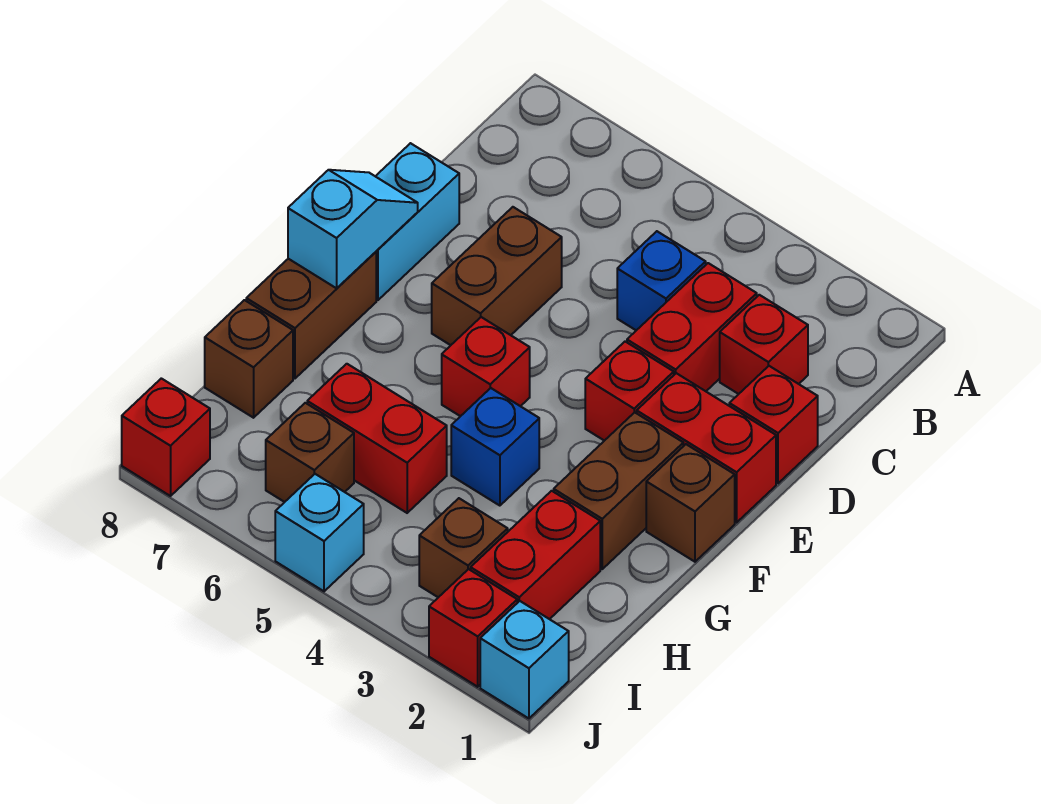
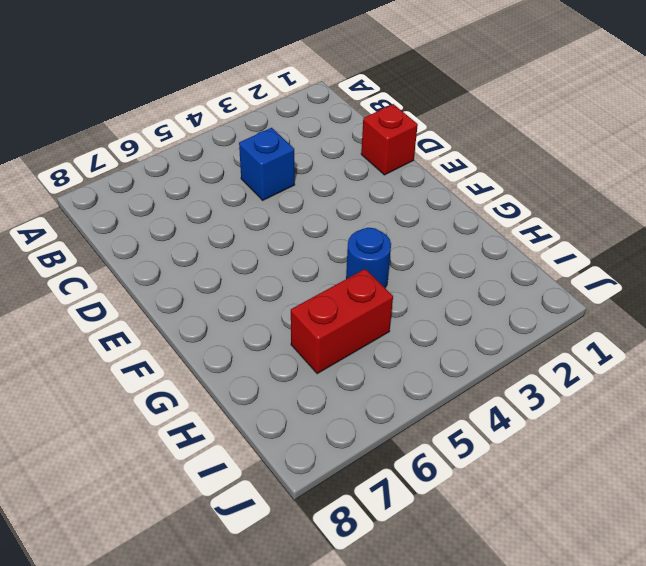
blue round brick G4 level 1 -> blue brick G4 level 1
none -> red brick C2 level 1
none -> red brick C3:D3 level 1
none -> brown brick D6:E6 level 1

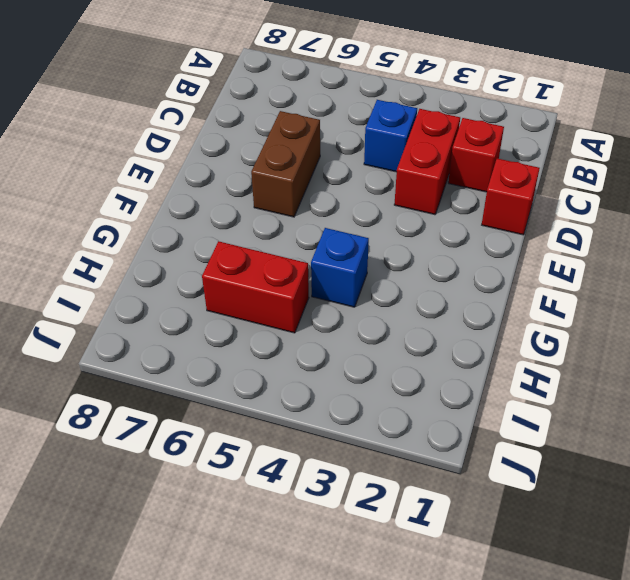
none -> cyan brick D8:E8 level 1
none -> red brick E1:E2 level 1
none -> red brick E3 level 1

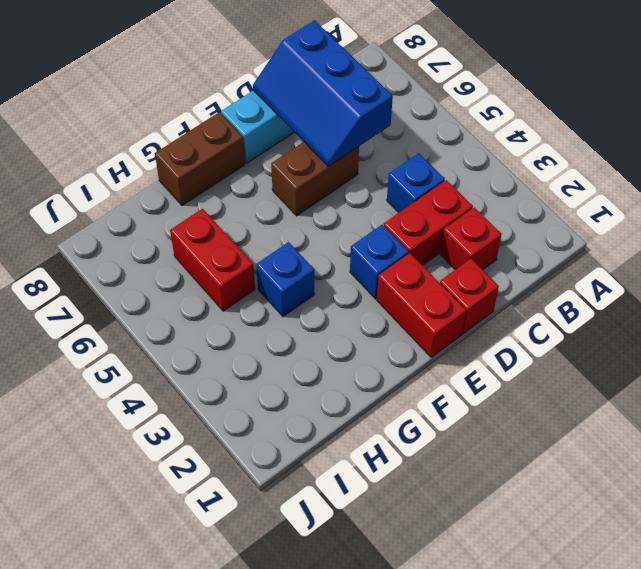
blue slope C6:D8 level 2 top C -> none
blue brick E3 level 1 -> red brick E3 level 1
none -> brown brick F1 level 1
none -> brown brick F2:G2 level 1
none -> red brick F5 level 1

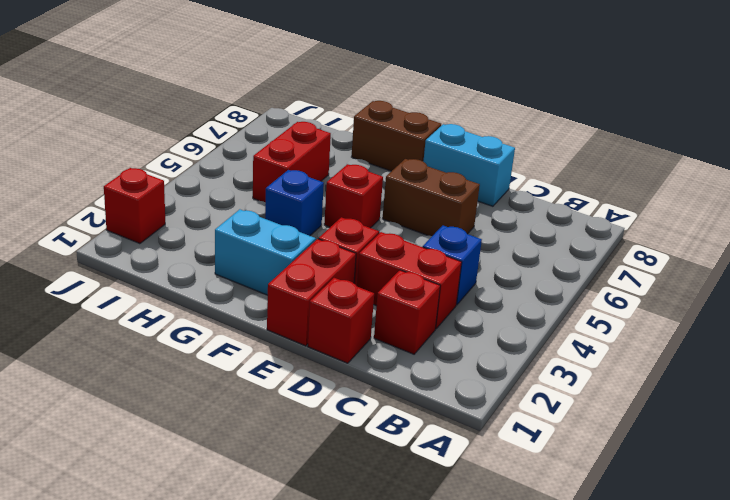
cyan brick F2:G2 level 1 -> brown brick F2:G2 level 1
none -> brown brick F1 level 1
none -> red brick H2:I2 level 1
none -> brown brick H8 level 1

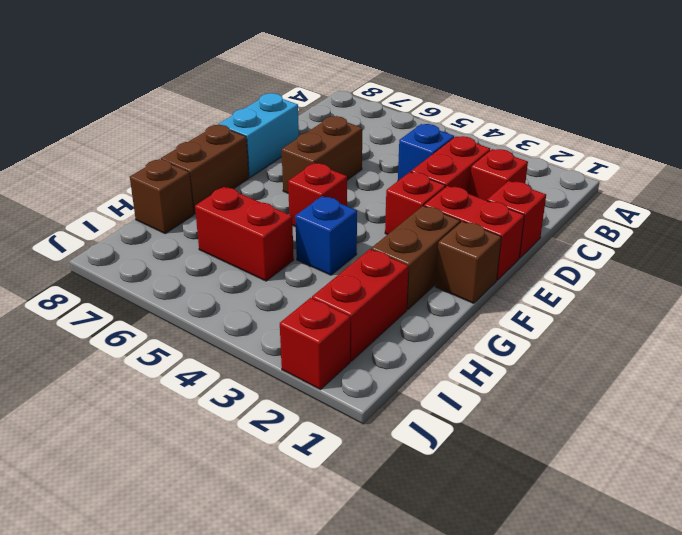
none -> brown brick I3 level 1
none -> brown brick I6 level 1
none -> cyan brick J1 level 1

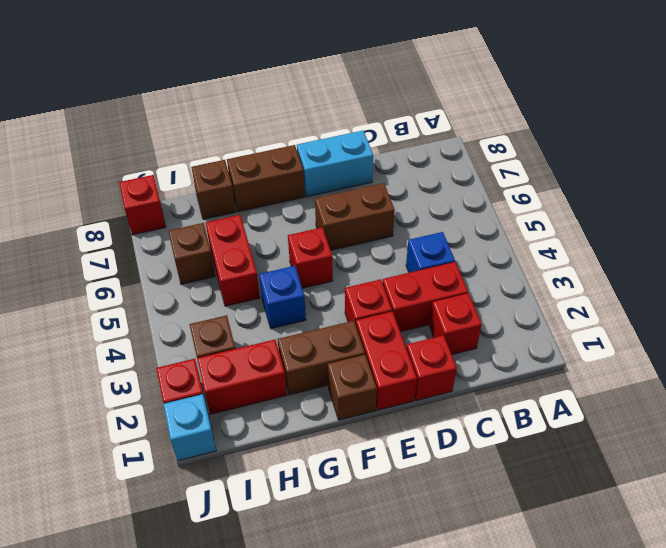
none -> cyan brick J5 level 1
none -> cyan slope E8:F8 level 2 top F

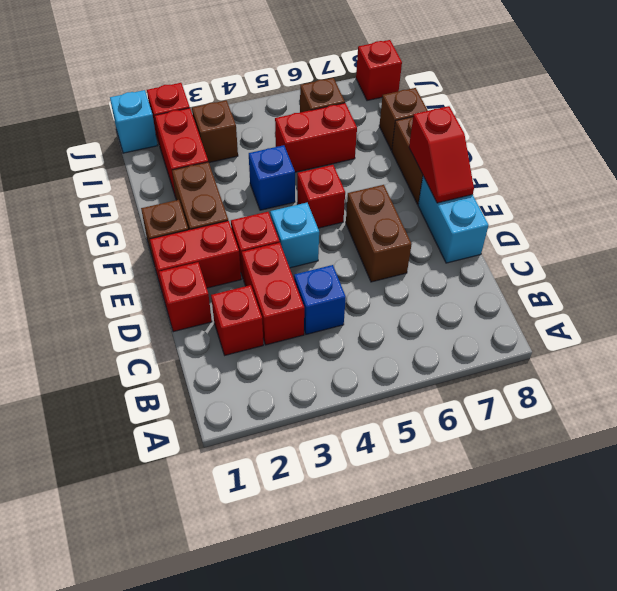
cyan brick E4 level 1 -> cyan brick J5 level 1
red slope E8:F8 level 2 top F -> cyan slope E8:F8 level 2 top F

